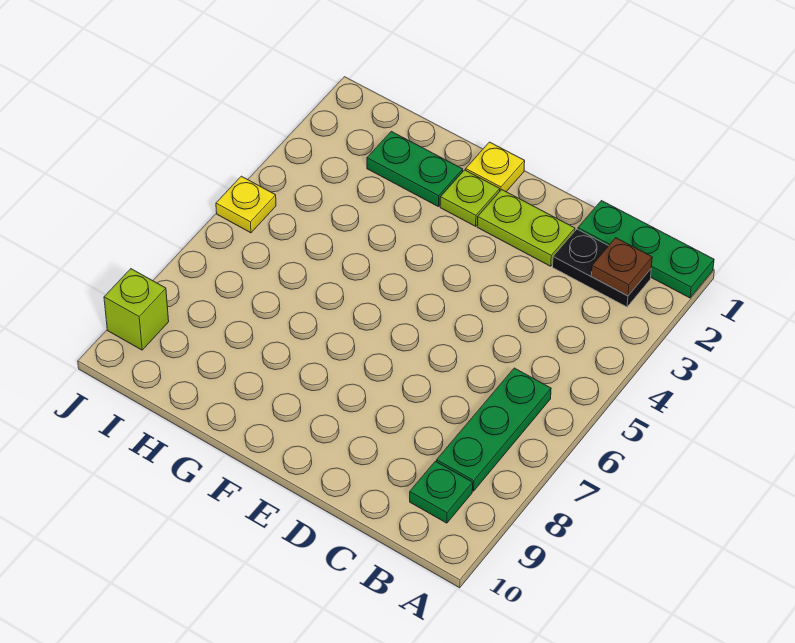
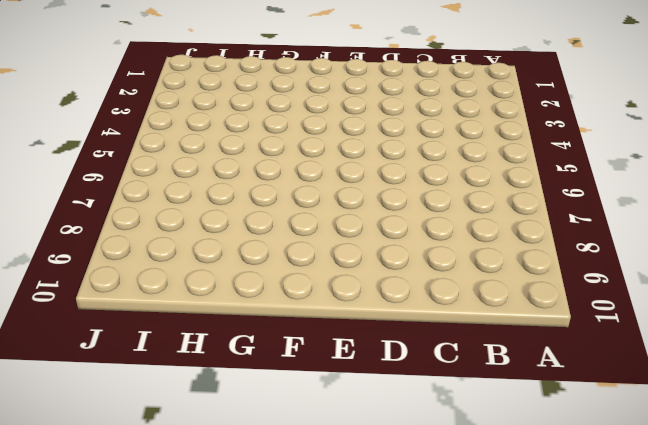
none -> green plate A1:C1 level 1
none -> black plate B2:C2 level 1

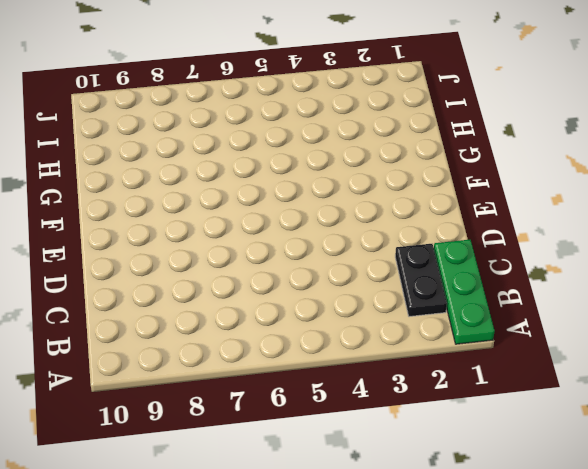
none -> green plate B6:B8 level 1
none -> green plate B9 level 1

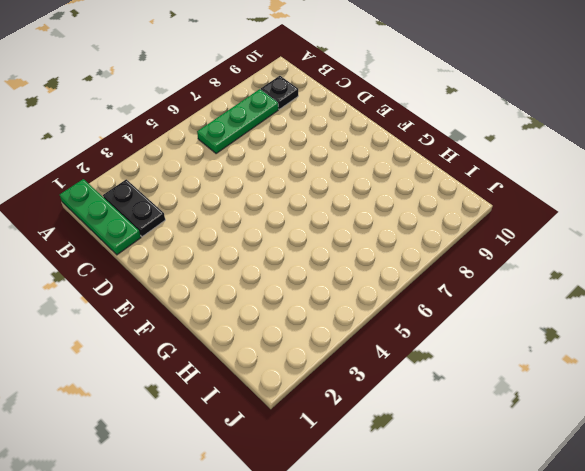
black plate B9 level 1 -> green plate B9 level 1
none -> lime plate D2:E2 level 1
none -> yellow plate F1 level 1

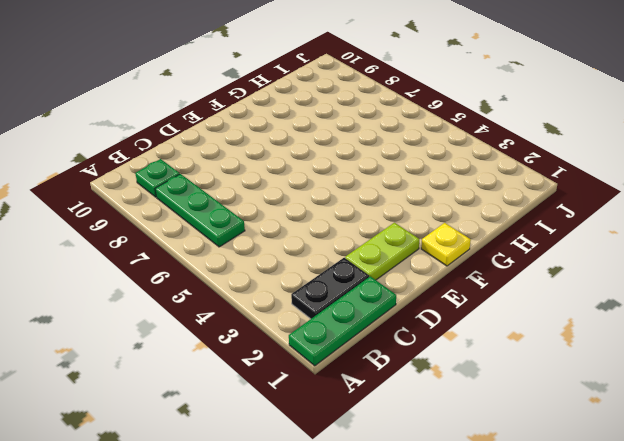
none -> lime plate F2 level 1
none -> green plate G2:H2 level 1

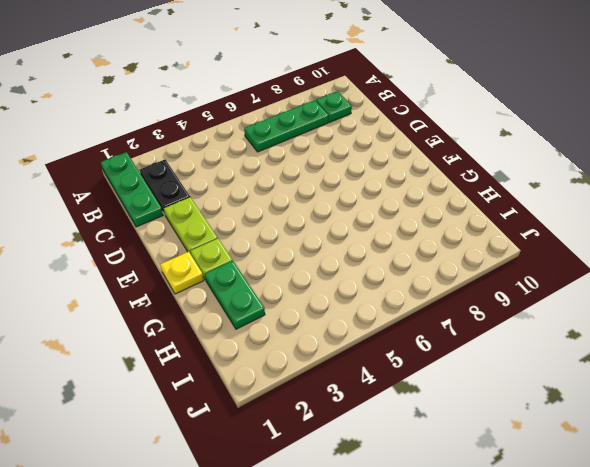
none -> yellow plate J5 level 1
none -> lime brick J9 level 1

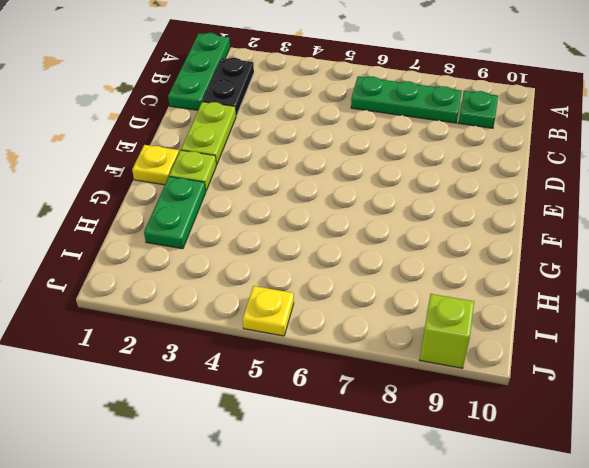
none -> brown plate B2 level 2

